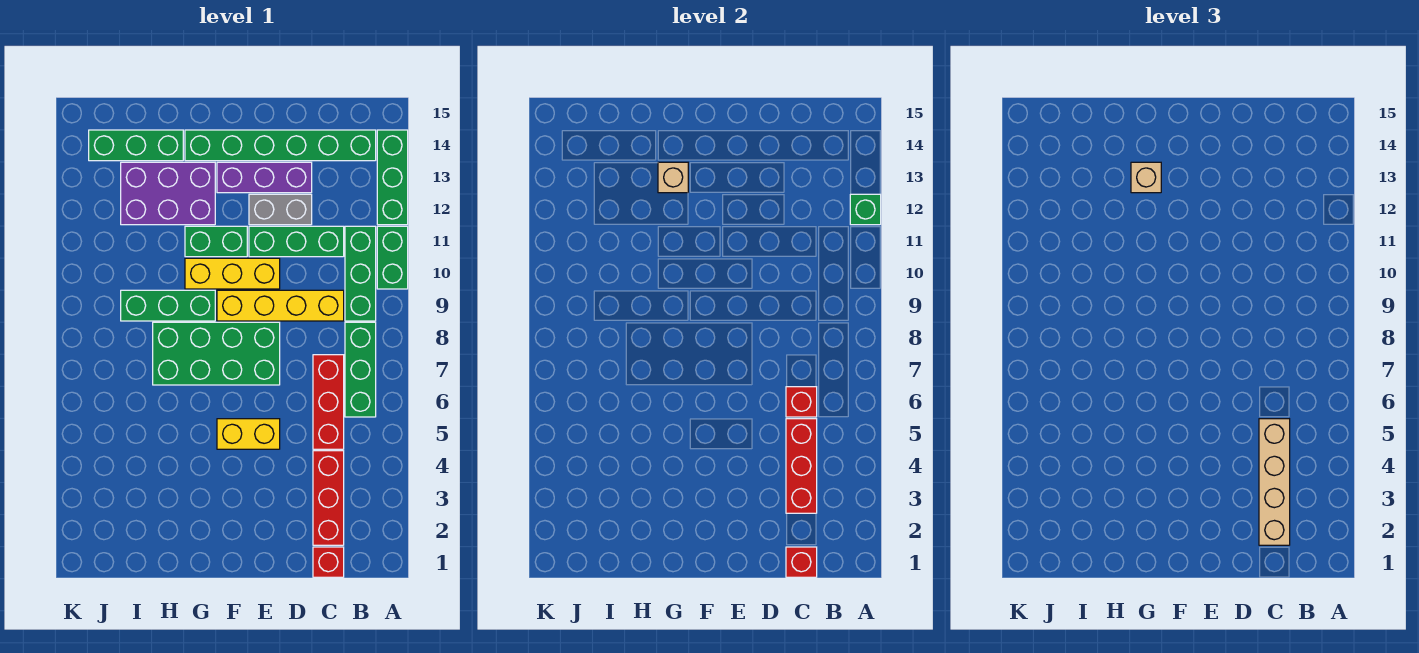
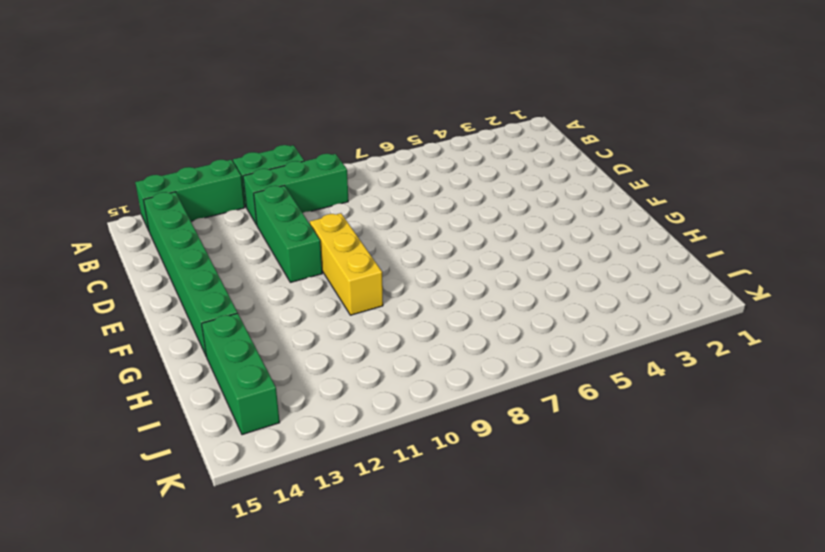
none -> green brick B6:B8 level 1
none -> red brick C1 level 1
none -> red brick C2:C4 level 1

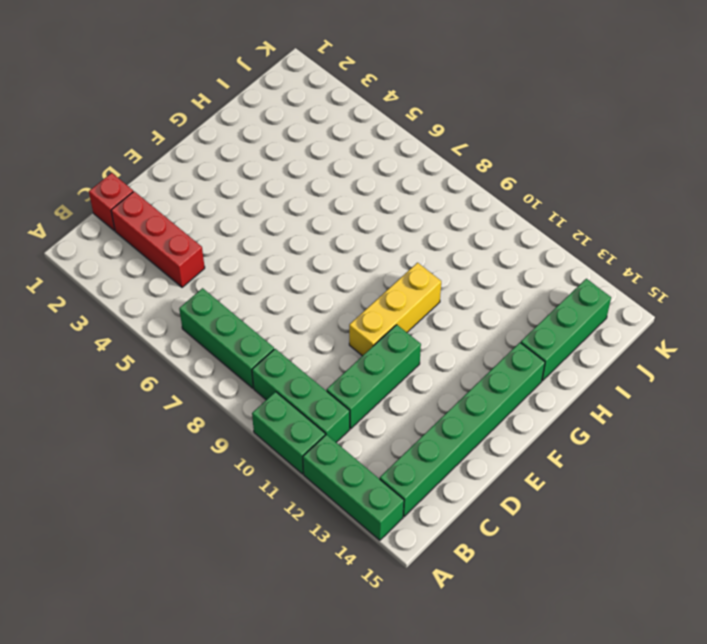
none -> red brick C5:C7 level 1
none -> yellow brick C9:F9 level 1
none -> grey brick D12:E12 level 1

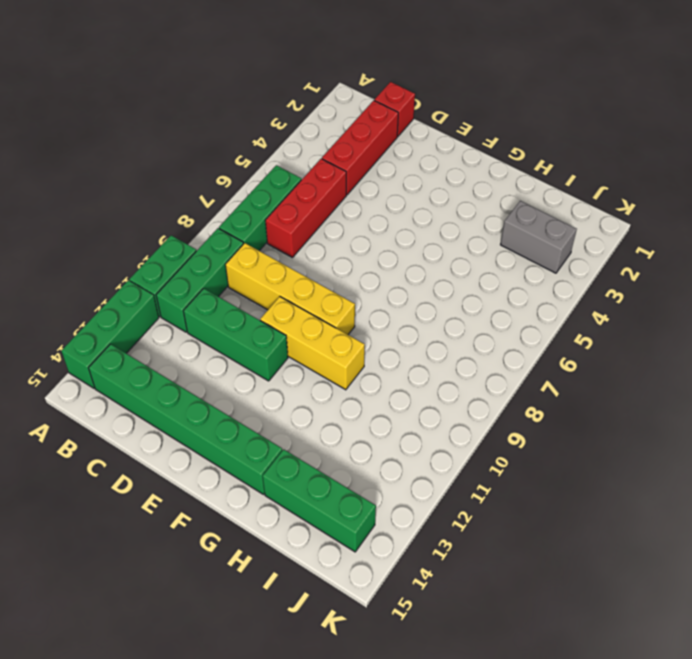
grey brick I3:J3 level 1 -> grey brick D12:E12 level 1
none -> purple brick D13:F13 level 1
none -> yellow brick E5:F5 level 1
none -> green brick E7:H8 level 1

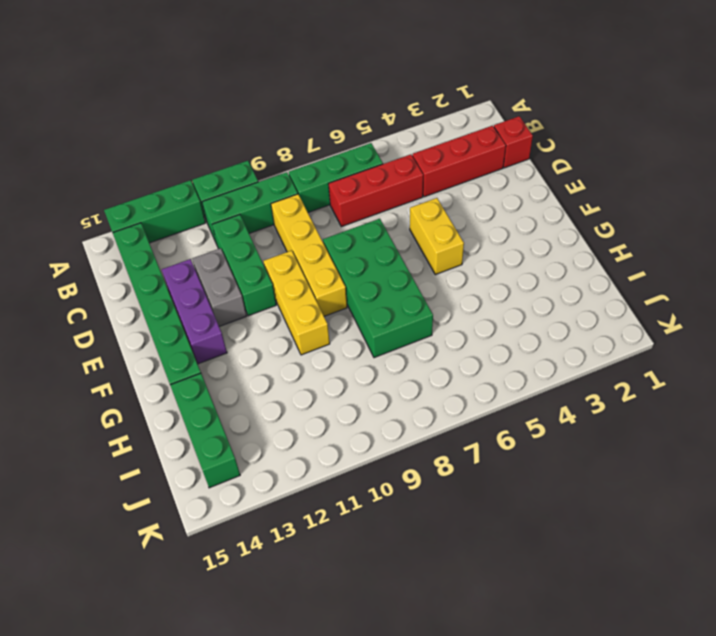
none -> green brick F11:G11 level 1
none -> green brick G9:I9 level 1
none -> purple brick G12:I13 level 1

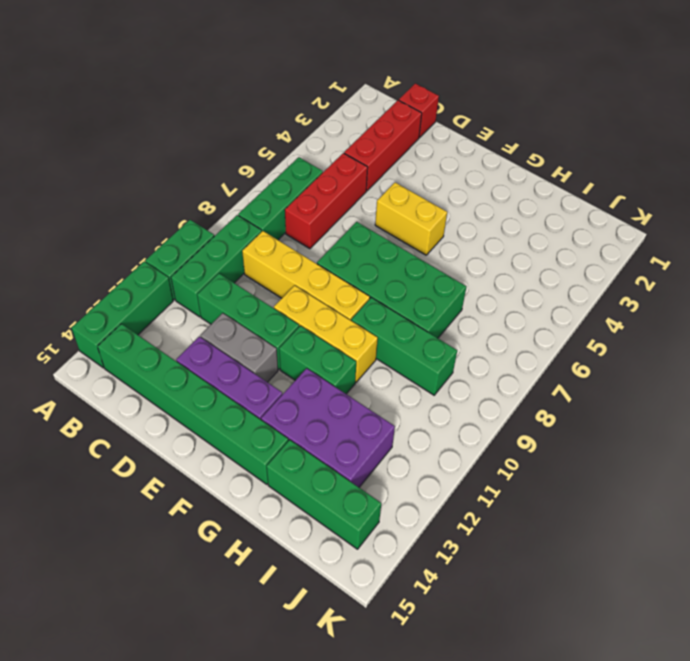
none -> green brick A12 level 2
none -> red brick C1 level 2
none -> red brick C3:C5 level 2

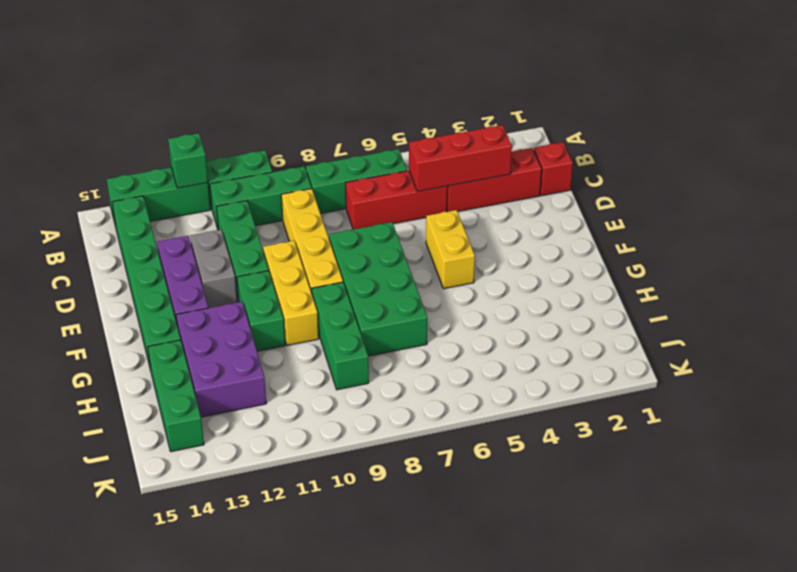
none -> red brick C1 level 2
none -> red brick C6 level 2
none -> tan brick G13 level 2

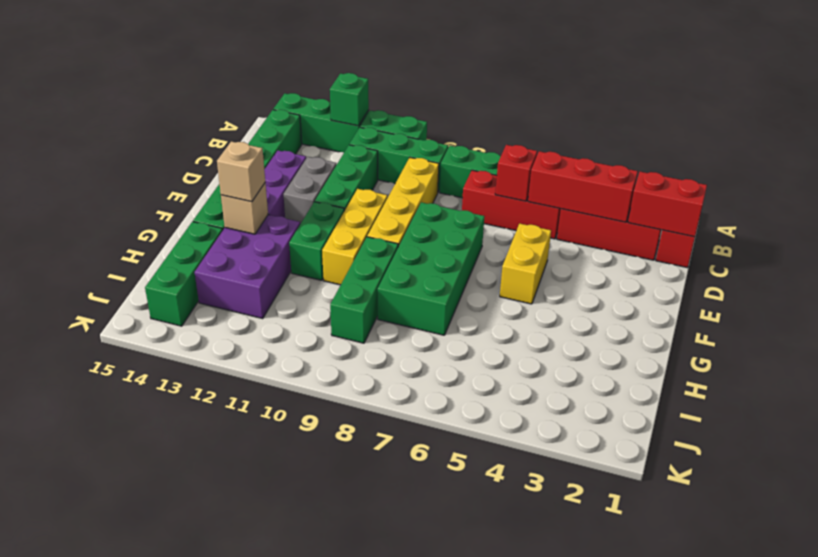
red brick C1:C2 level 2 -> red brick C1 level 2
none -> tan brick C2:C5 level 3

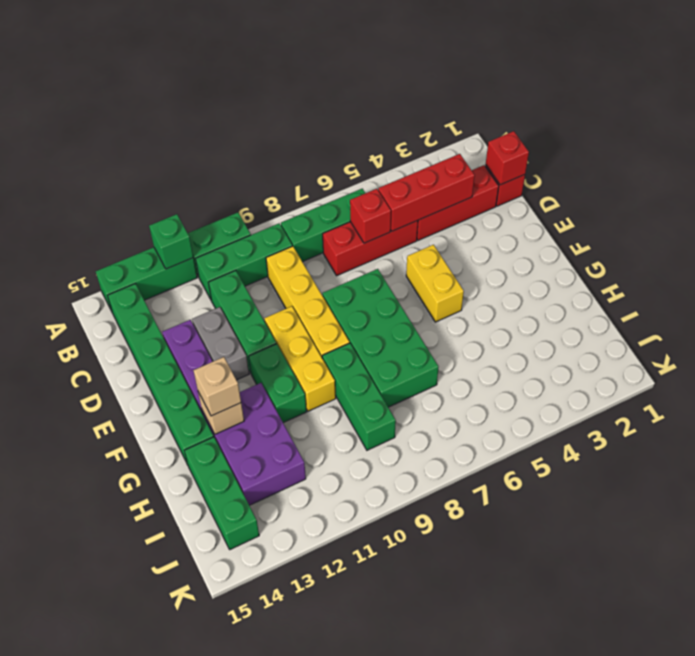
none -> tan brick C2:C5 level 3

